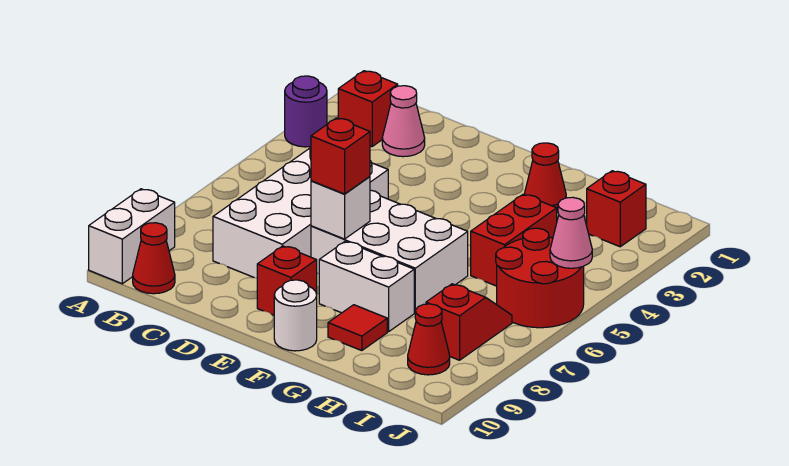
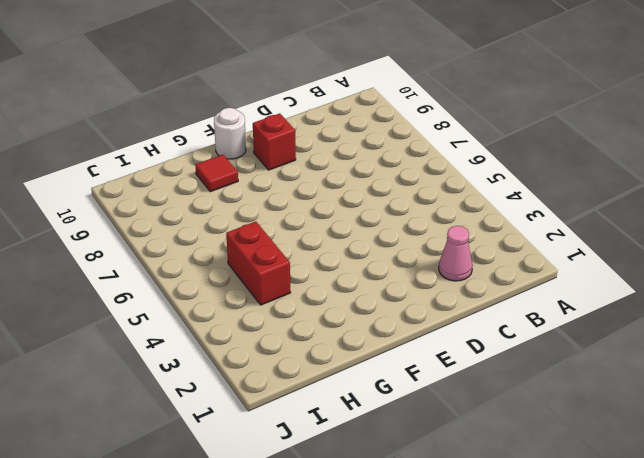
none -> purple round brick A3 level 1
none -> white brick A9:A10 level 1
none -> red brick B2 level 1

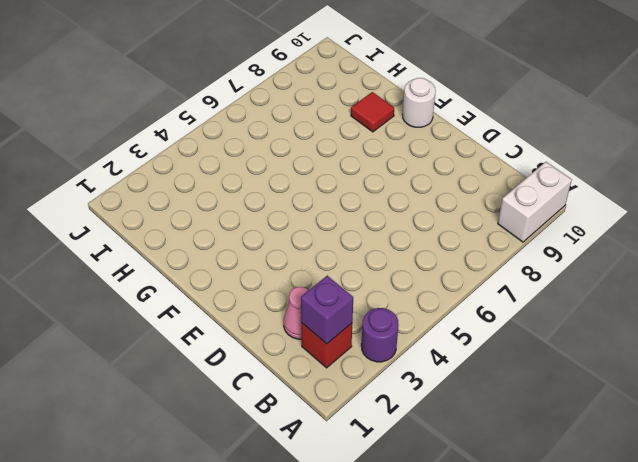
purple brick B2 level 2 -> none
none -> red cone B10 level 1
none -> white brick C5:D8 level 1
none -> white brick E6:G7 level 1

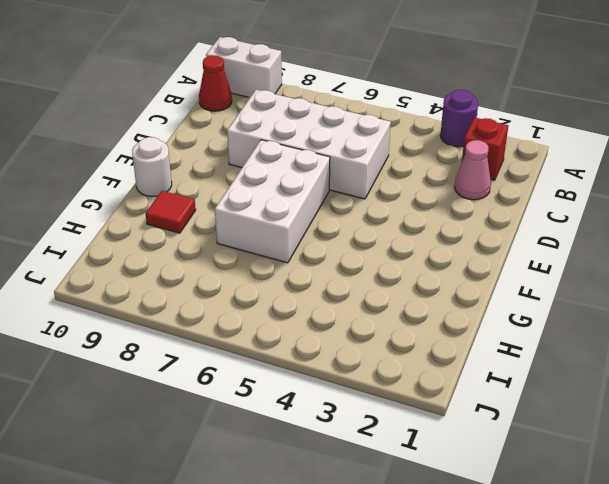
none -> red brick E9 level 1
none -> white brick F8:G8 level 1
none -> red cone G2 level 1

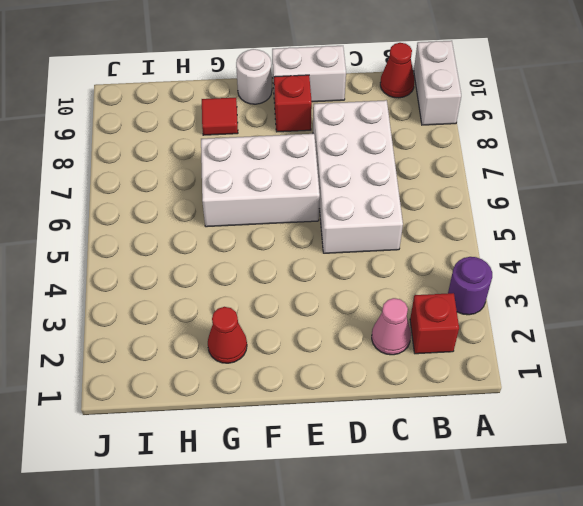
white brick D10:E10 level 1 -> white brick F8:G8 level 1
none -> red brick H4:H5 level 1
none -> red brick I2 level 1
none -> red round brick I5:J6 level 1

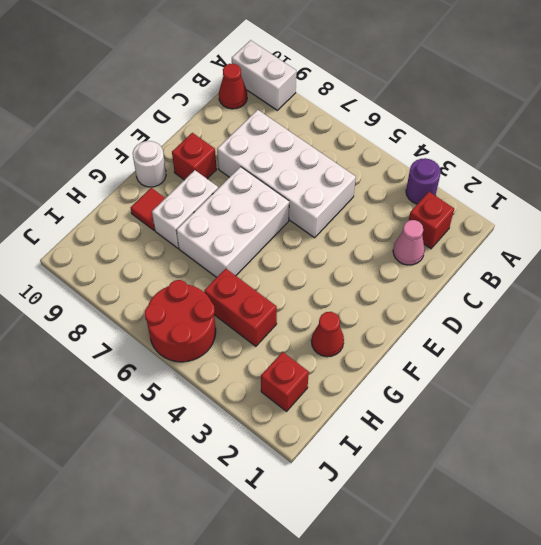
none -> red slope I7:I8 level 1 top 8
none -> red cone I9 level 1
none -> white brick E7 level 2

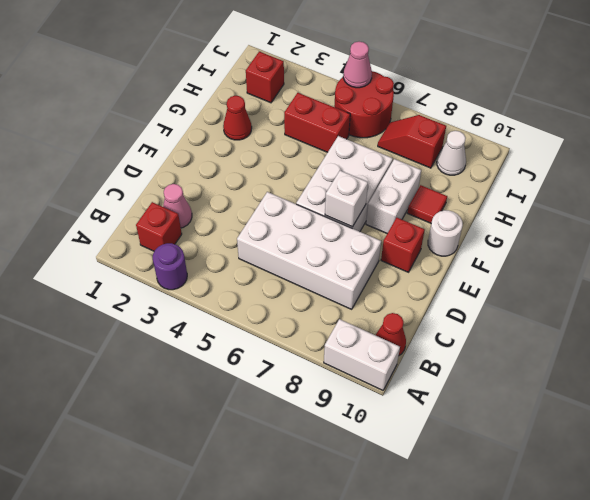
white cone I9 level 1 -> red cone I9 level 1
none -> red brick E7 level 3

